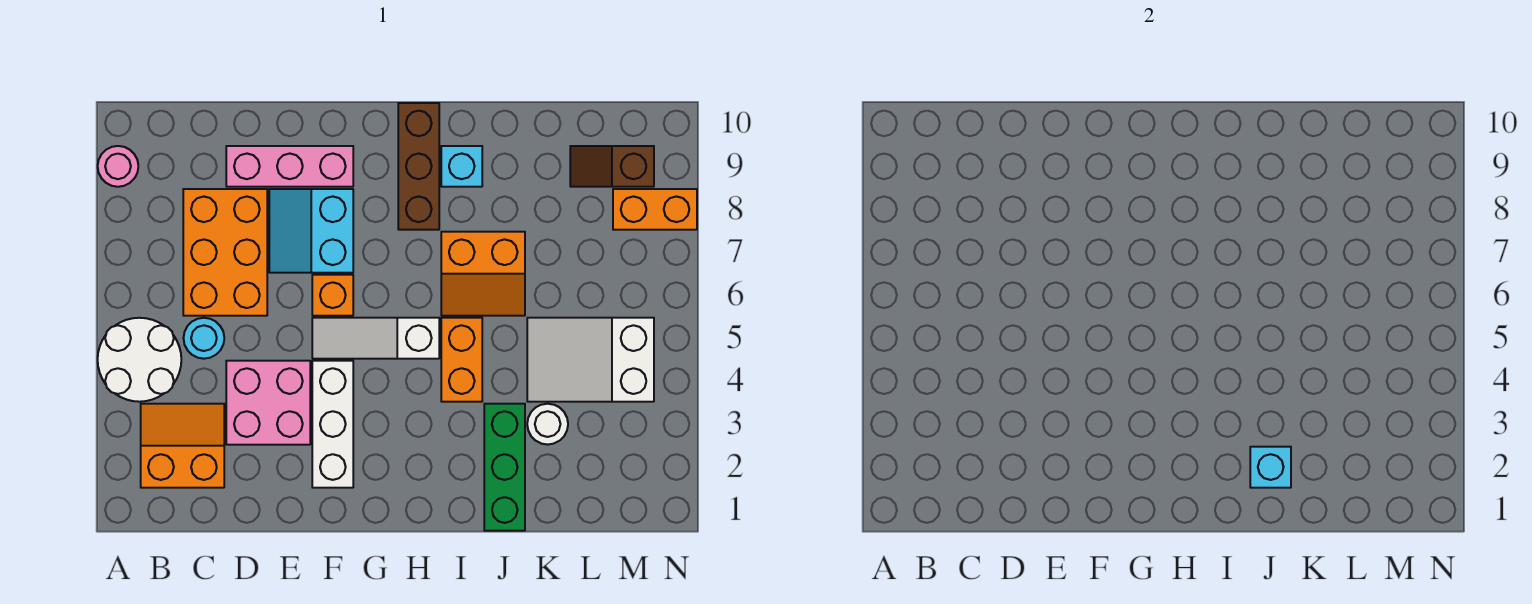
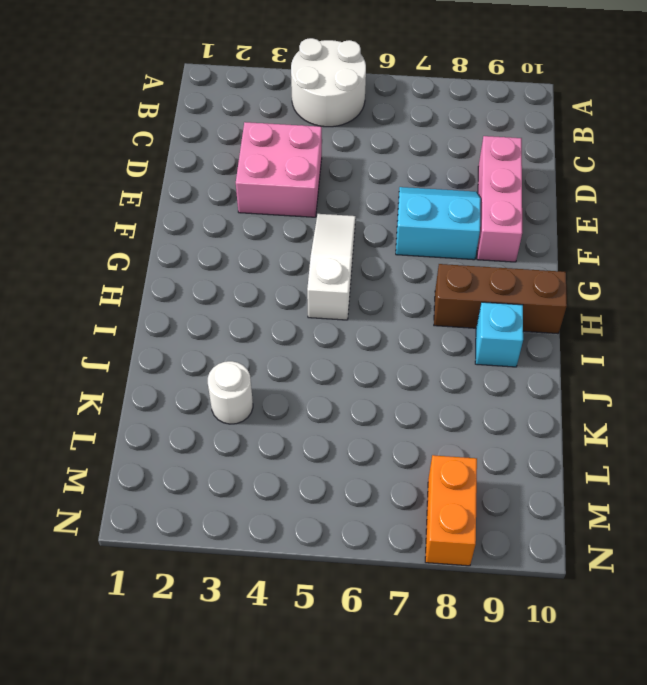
none -> pink round brick A9 level 1
none -> orange slope B2:C3 level 1 top 2
none -> cyan round brick C5 level 1

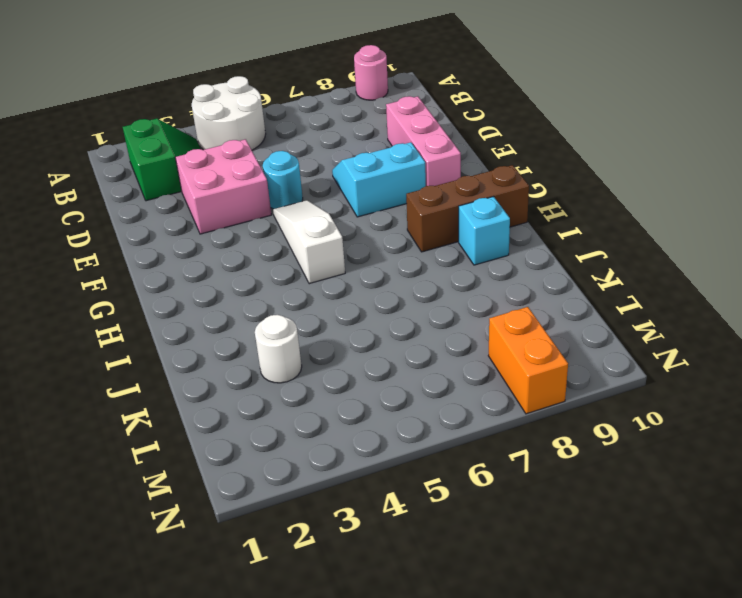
green slope B2:C3 level 1 top 2 -> orange slope B2:C3 level 1 top 2
cyan round brick E5 level 1 -> cyan round brick C5 level 1
none -> orange brick C6:D8 level 1
none -> white brick F2:F4 level 1
none -> orange brick F6 level 1

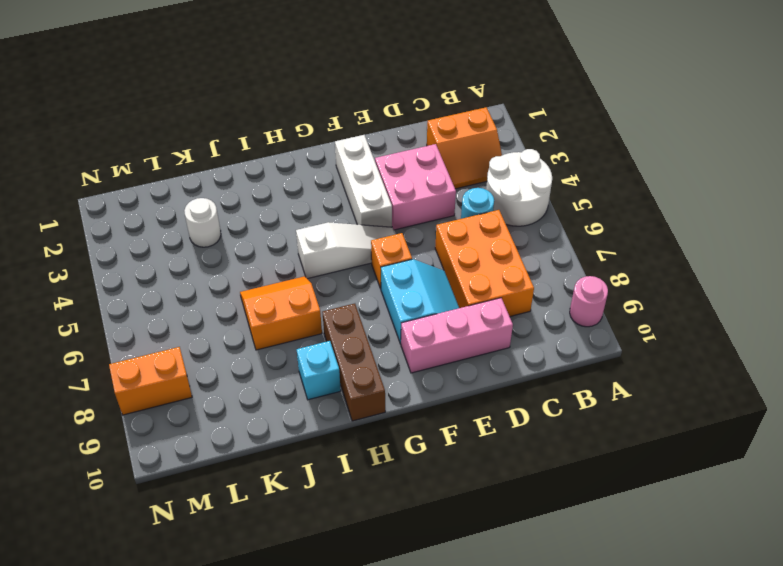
none -> orange brick I4:I5 level 1
none -> green brick J1:J3 level 1
none -> white slope K4:M5 level 1 top M

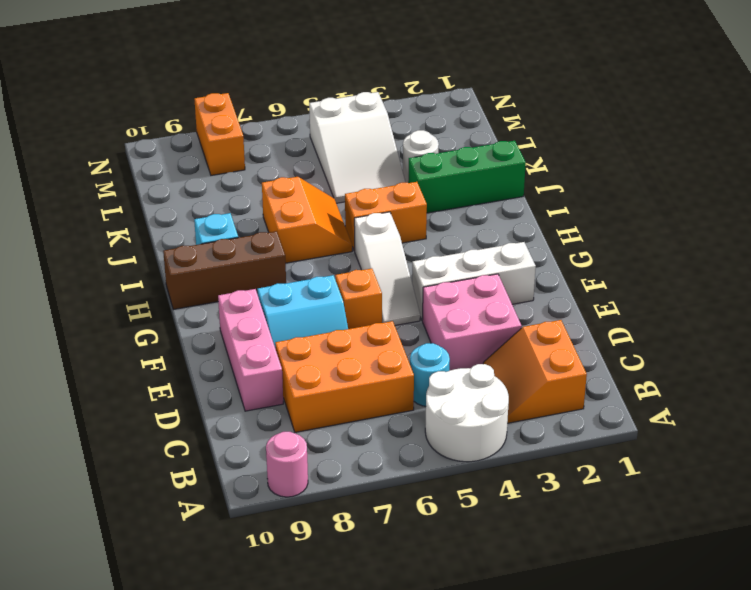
none -> brown slope L9:M9 level 1 top M
none -> cyan brick J2 level 2

